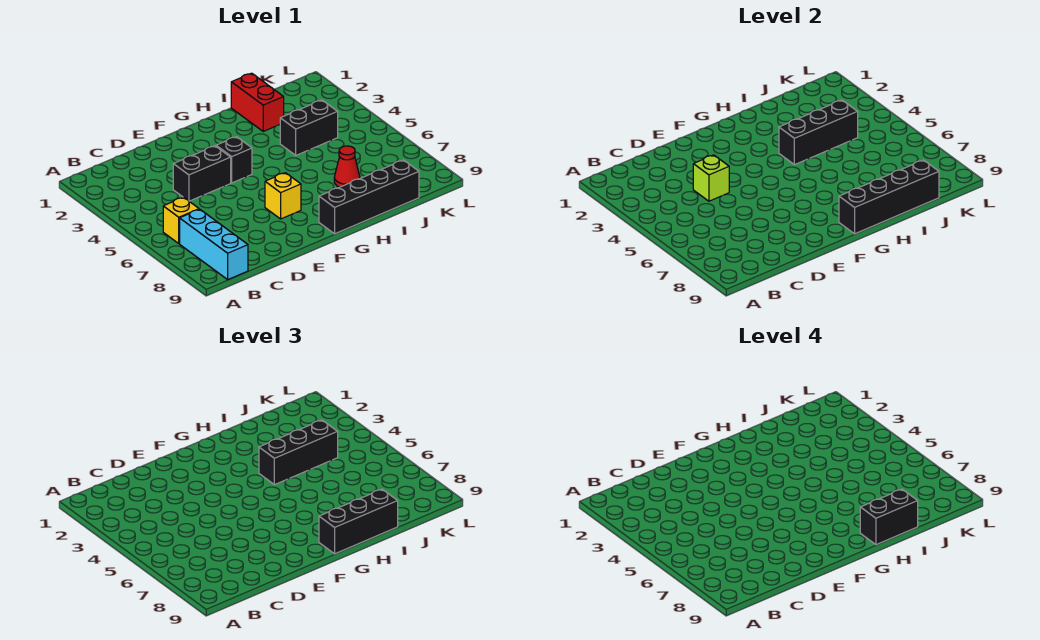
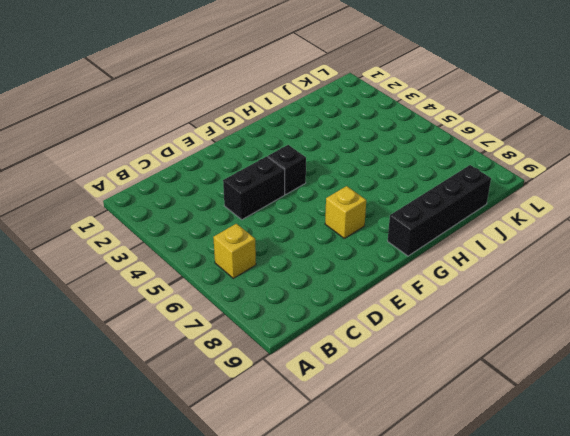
none -> cyan brick B7:B9 level 1
none -> red brick I1:I2 level 1
none -> black brick I4:J4 level 1

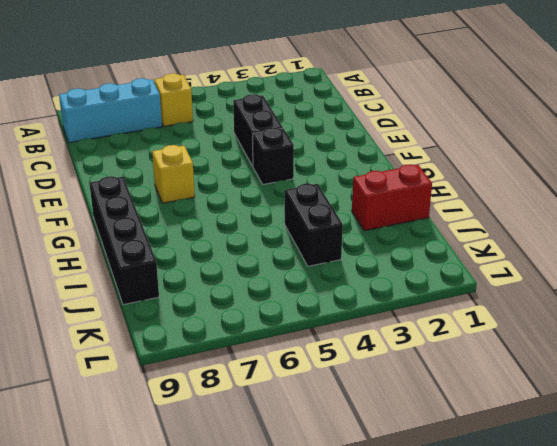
none -> red cone I7 level 1
none -> lime brick D4 level 2
none -> black brick G9:J9 level 2

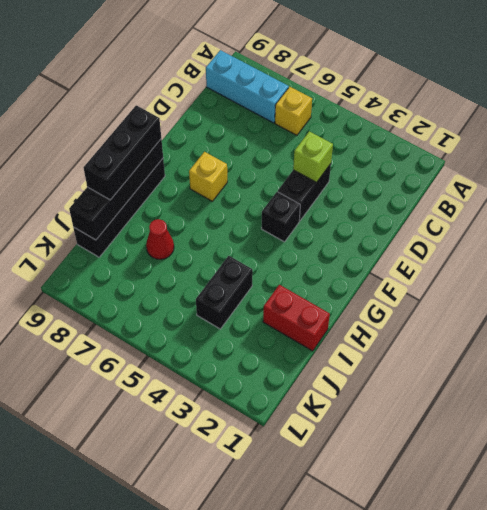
none -> black brick H4:J4 level 2
none -> black brick H4:J4 level 3
none -> black brick H9:I9 level 4

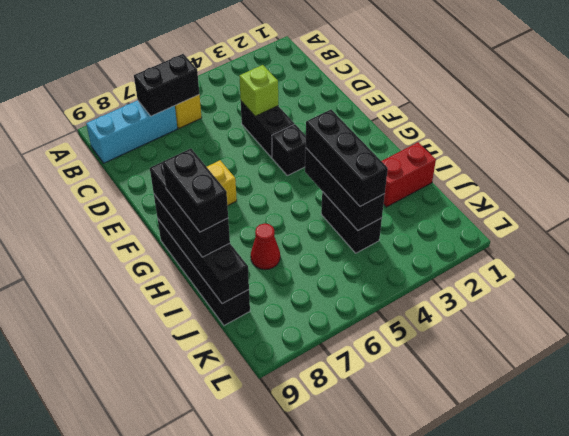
black brick B6:B7 level 2 -> none

